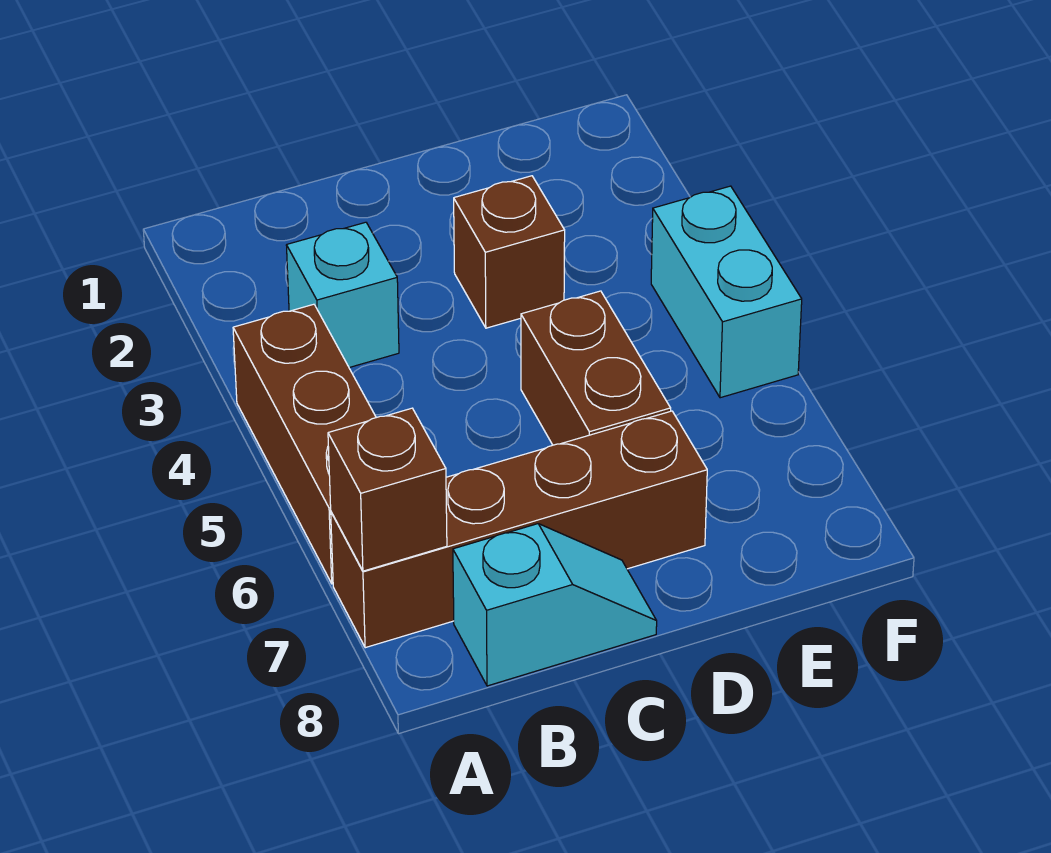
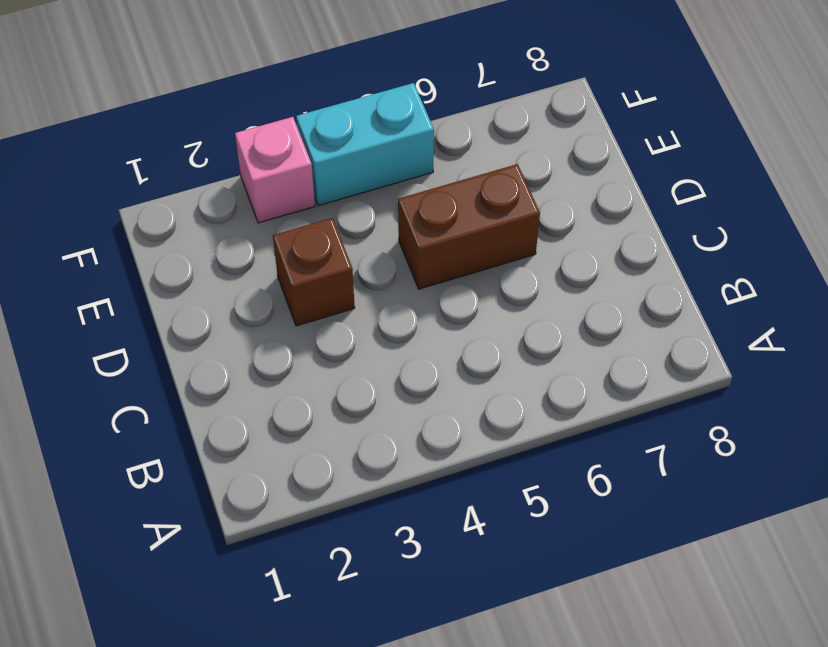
pink brick F3 level 1 -> none
none -> brown brick A4:A6 level 1
none -> brown brick A7:D7 level 1

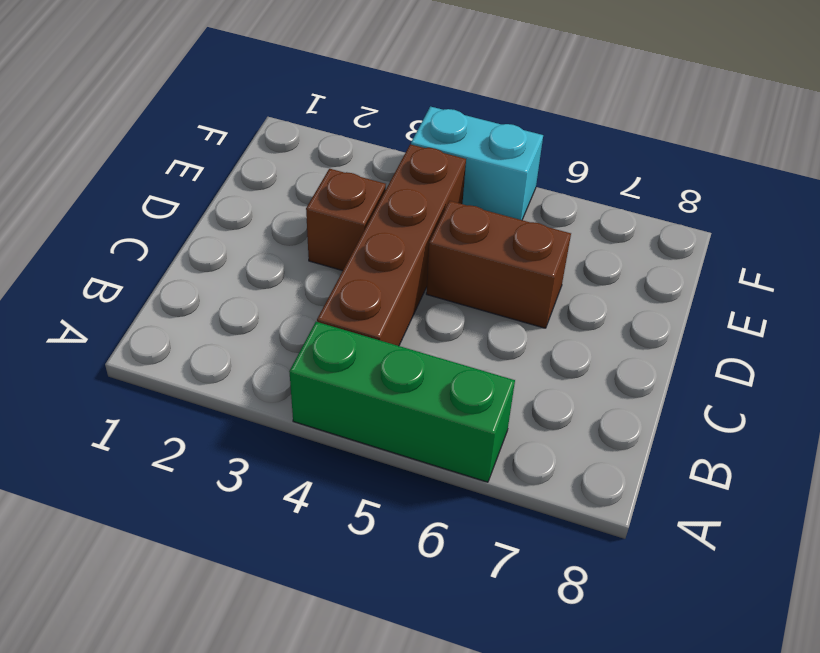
green brick A4:A6 level 1 -> brown brick A4:A6 level 1
brown brick B4:E4 level 1 -> brown brick A7:D7 level 1
none -> cyan brick B3 level 1
none -> cyan slope B8:C8 level 1 top B

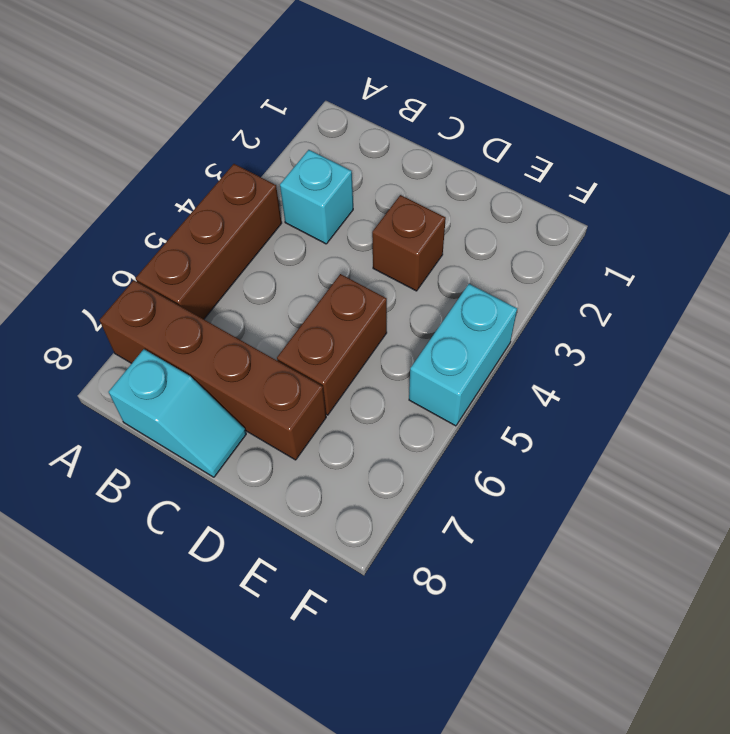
none -> brown brick A7 level 2

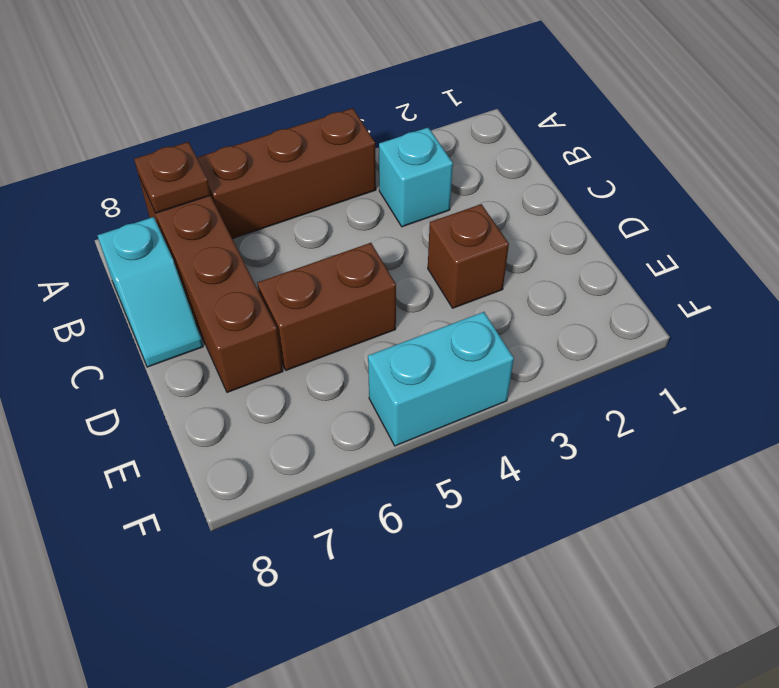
brown plate A7 level 2 -> brown brick A7 level 2

